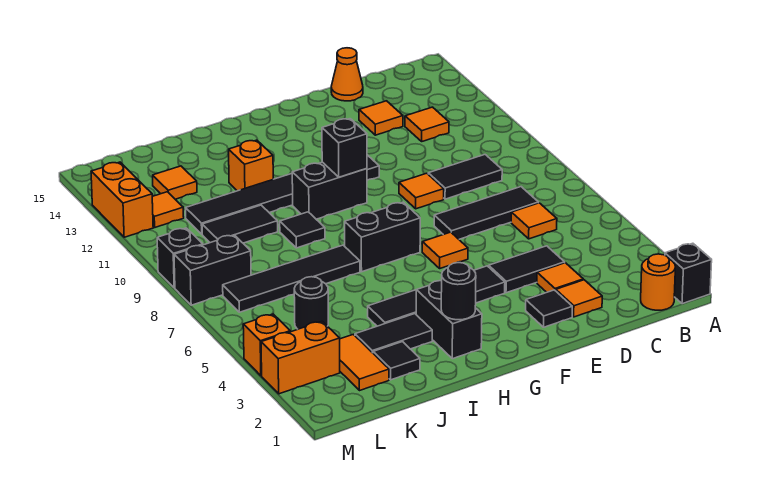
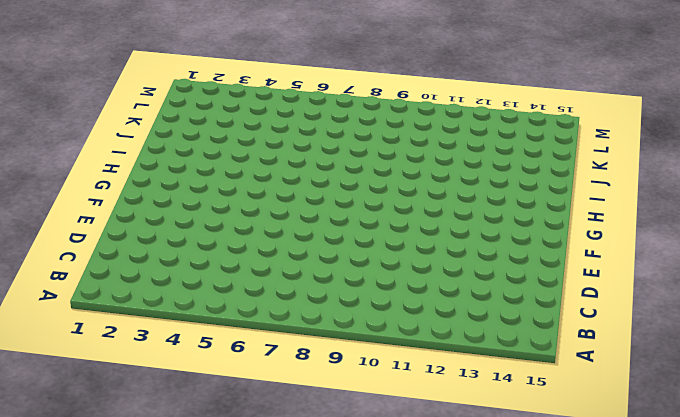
none -> black brick A1 level 1
none -> orange round brick B1 level 1
none -> orange tile C6 level 1
none -> black tile C7:E7 level 1

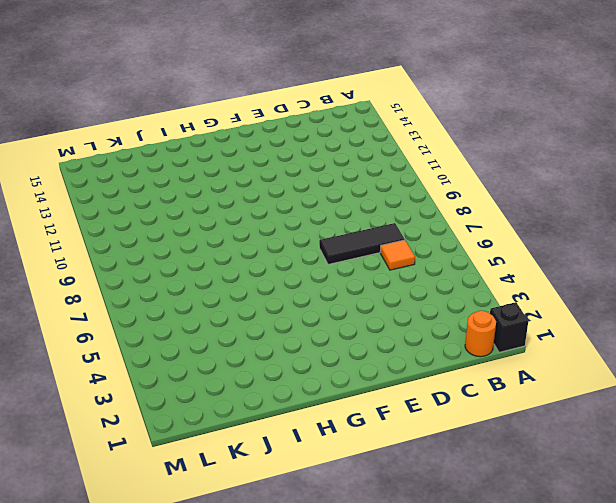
none -> black tile C9:D9 level 1
none -> orange tile C12 level 1
none -> orange tile D2 level 1
none -> orange tile D3 level 1

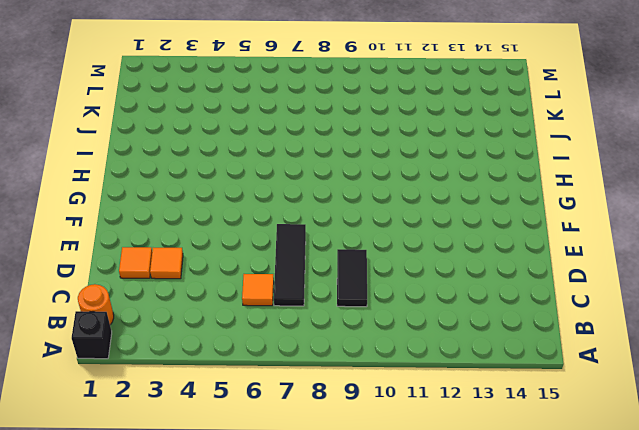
none -> orange tile C12 level 1
none -> black tile D4:E4 level 1
none -> orange tile D13 level 1
none -> orange cone D15 level 1

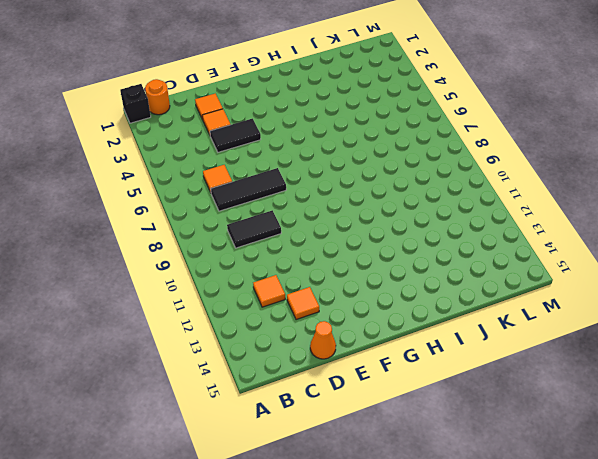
none -> black tile E2 level 1
none -> orange tile E9 level 1
none -> black tile F4:I4 level 1
none -> orange tile F6 level 1

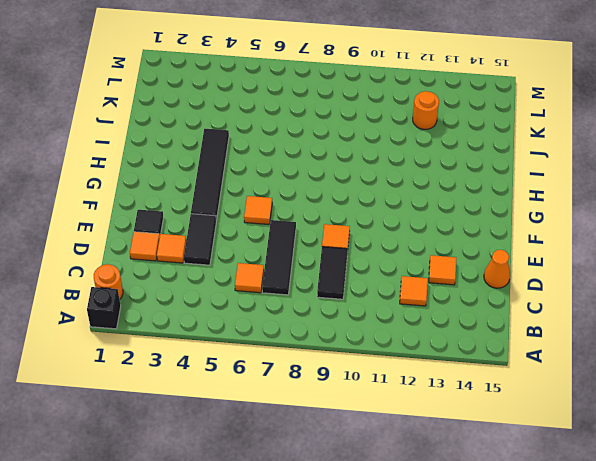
orange round brick K12 level 1 -> none
none -> black tile F11:K11 level 1
none -> black brick G7:H7 level 1
none -> black brick G10:H10 level 1
none -> black brick H2:H3 level 1

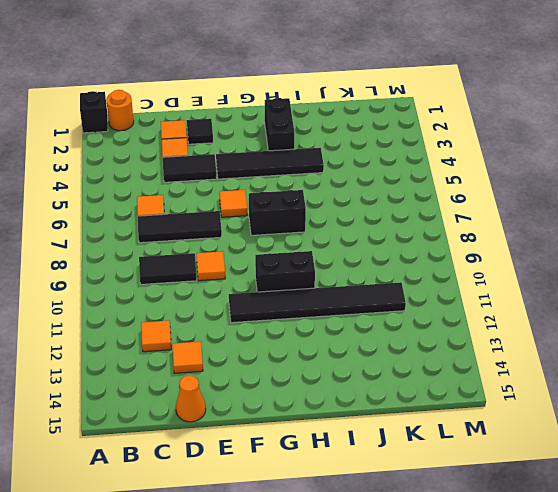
none -> black tile I3:J3 level 1
none -> black tile I7:L7 level 1
none -> black tile I9 level 1
none -> orange brick I12 level 1

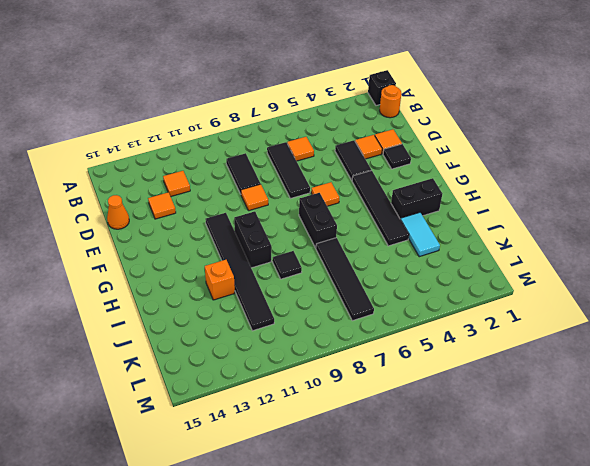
cyan tile I3:J3 level 1 -> black tile I3:J3 level 1
none -> black tile J2 level 1
none -> black tile J10:K10 level 1
none -> orange tile K2:K3 level 1
none -> black round brick K5 level 1

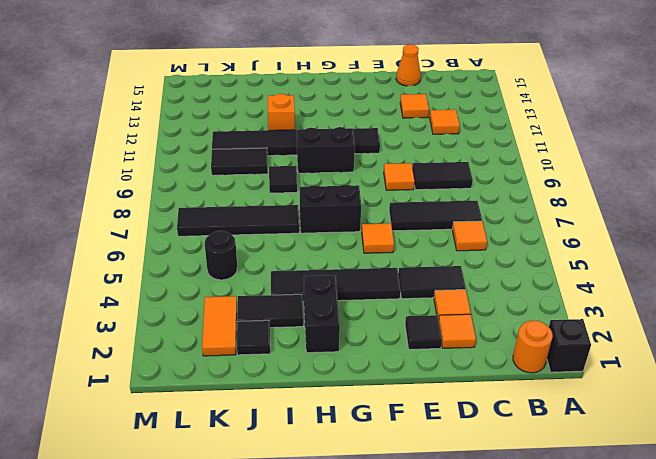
none -> orange tile K13 level 1
none -> orange brick L3:M3 level 1
none -> black brick L8:M8 level 1
none -> orange tile L12 level 1

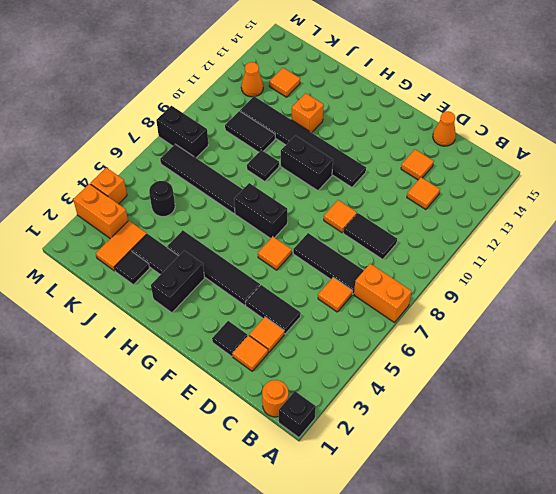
orange brick A7:B7 level 1 -> orange brick M12:M13 level 1
orange cone L12 level 1 -> orange tile L12 level 1
none -> black brick M9 level 1
none -> black brick G10 level 2
none -> black round brick H2 level 2

